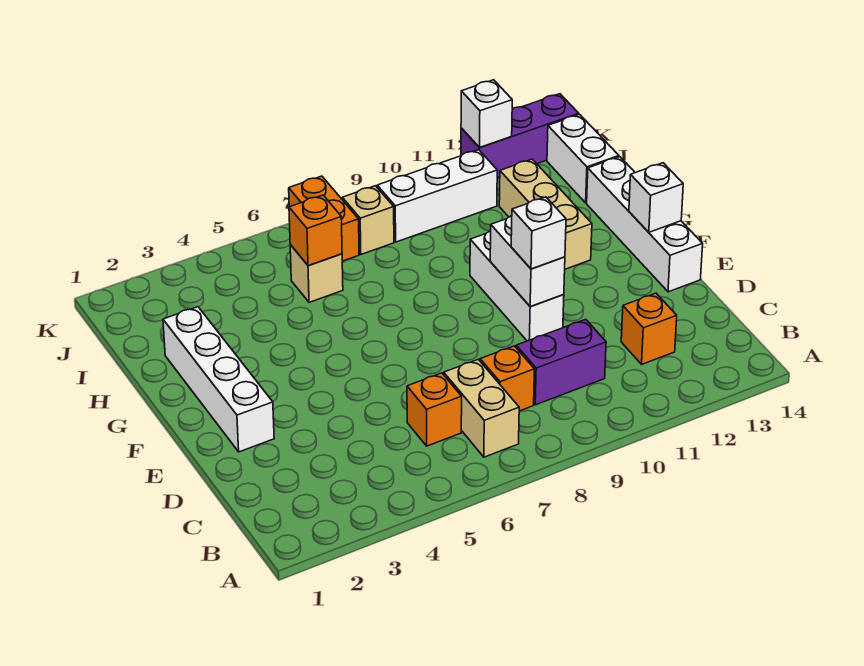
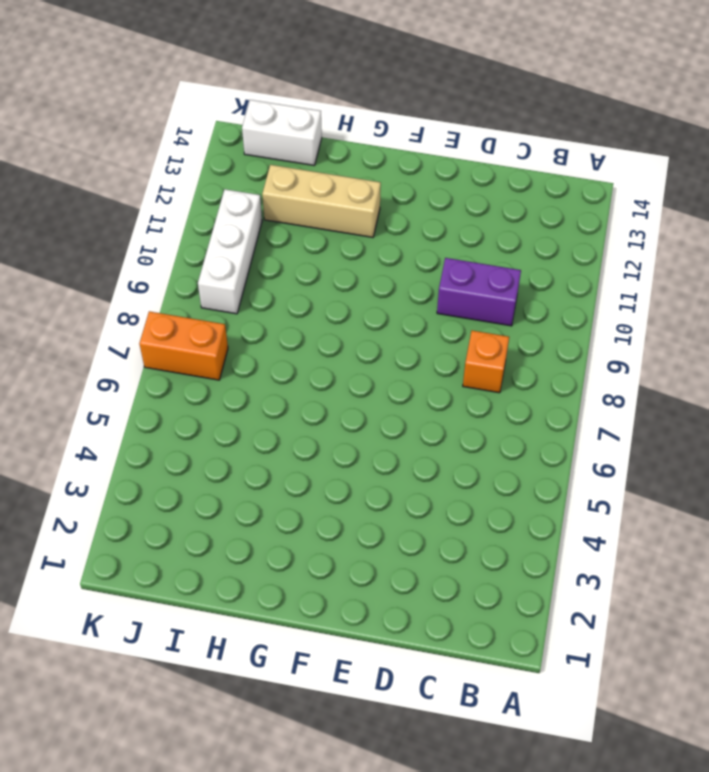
purple brick C10:D10 level 1 -> purple brick C9:C10 level 1
none -> tan brick B7:C7 level 1
none -> orange brick C6 level 1
none -> orange brick C12 level 1

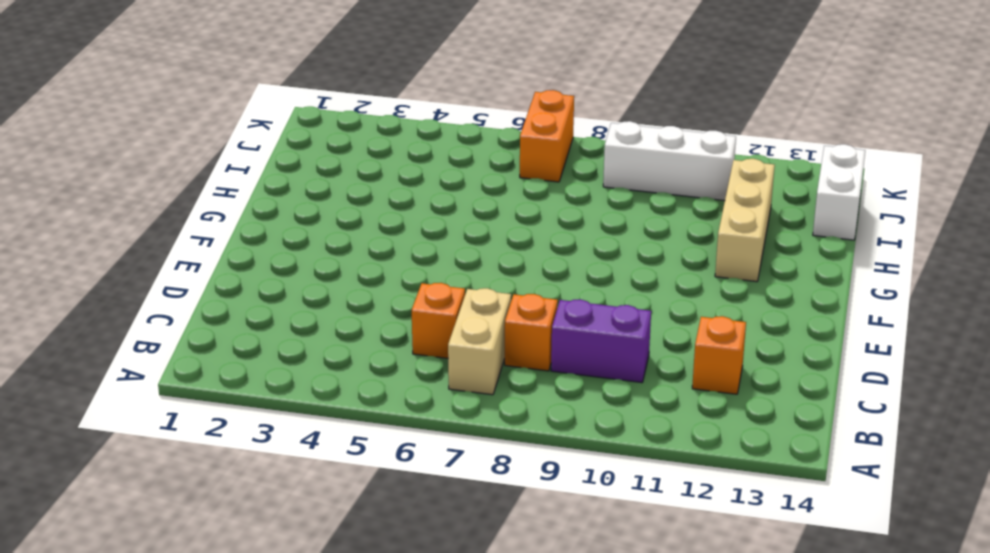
none -> white brick E2:H2 level 1
none -> white brick E10:G10 level 1
none -> white brick E14:H14 level 1

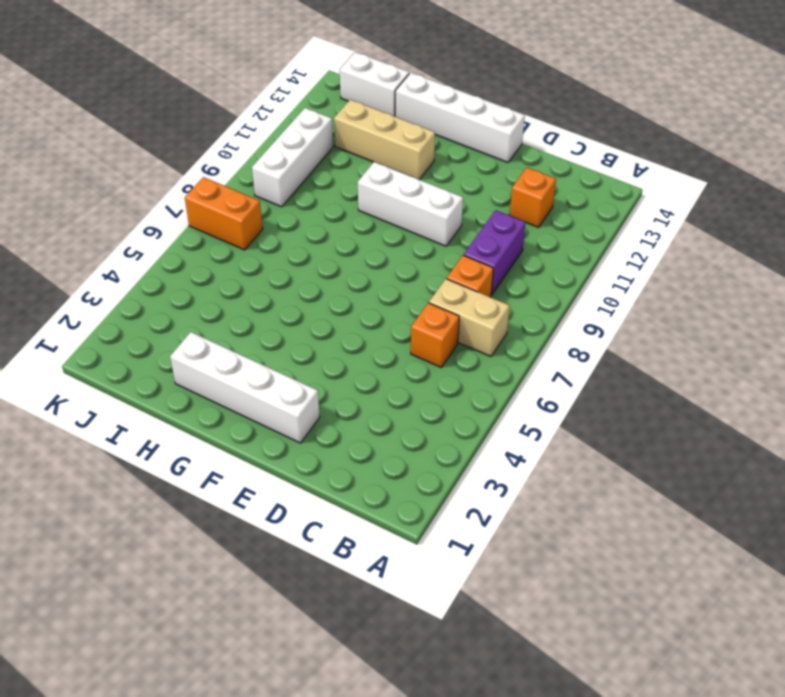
none -> tan brick I6 level 1
none -> tan brick J8 level 1
none -> purple brick K12:K14 level 1

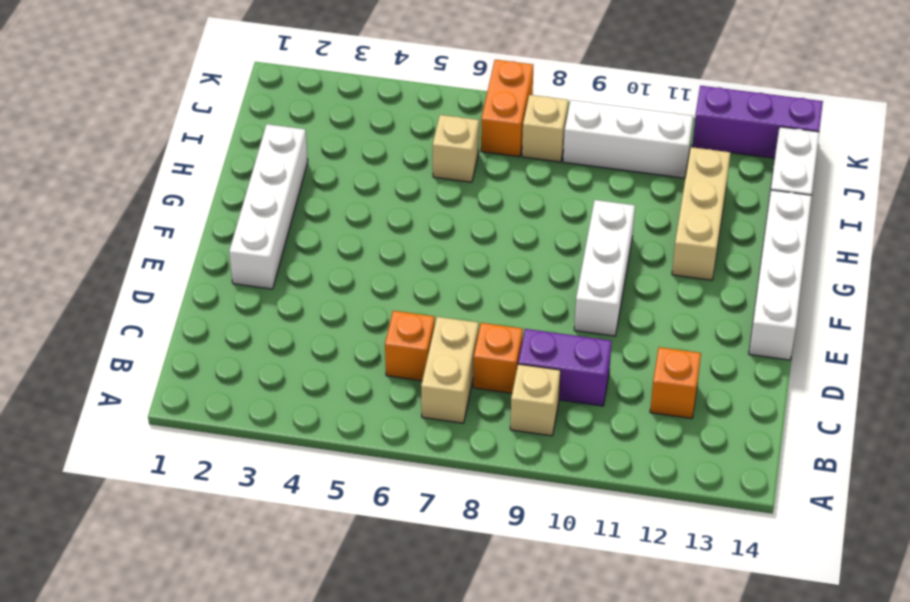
tan brick B9 level 1 -> none
none -> white brick E10:F10 level 2
none -> white brick F14 level 2
none -> orange brick I6 level 2

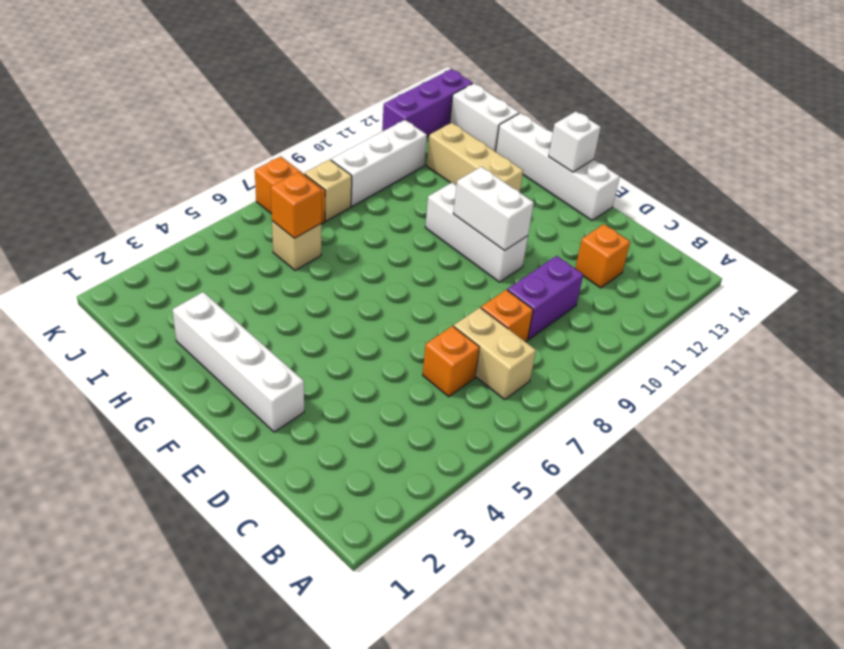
none -> white brick K12 level 2
none -> white brick E10 level 3

